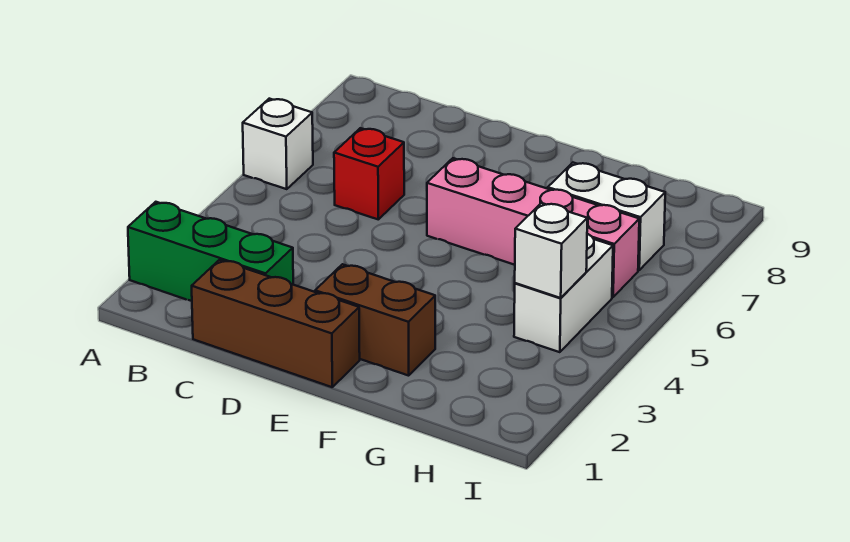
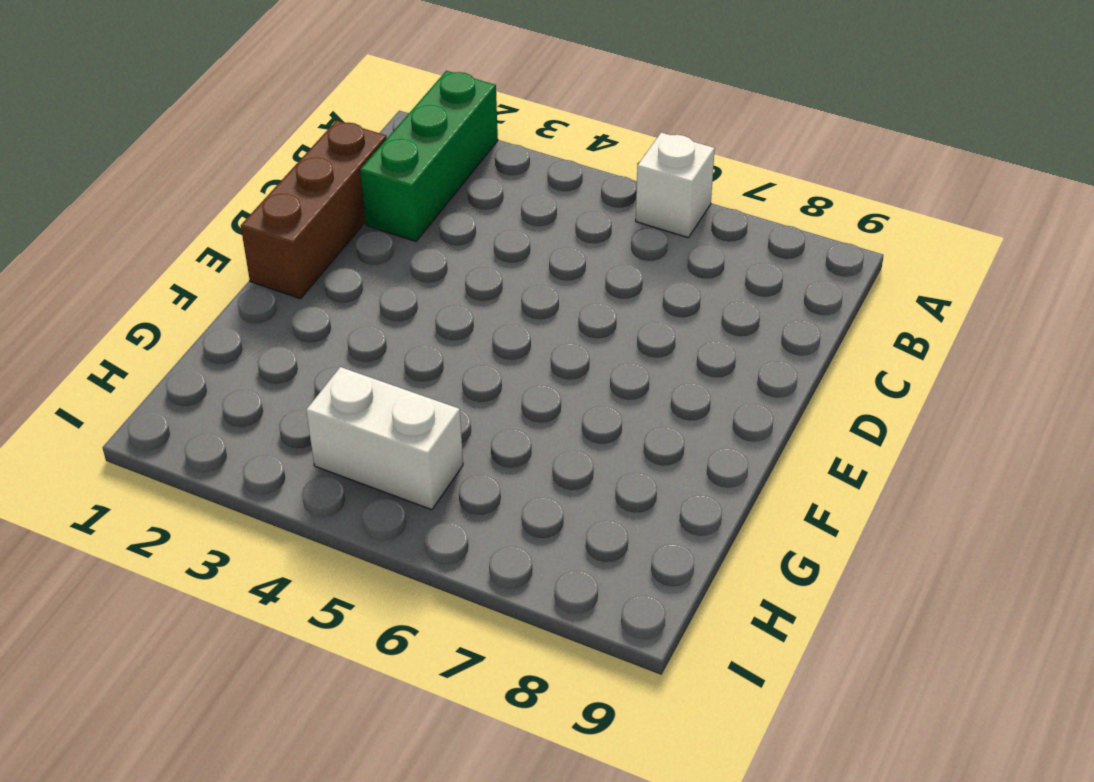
none -> red brick C6 level 1
none -> brown brick E2:F2 level 1

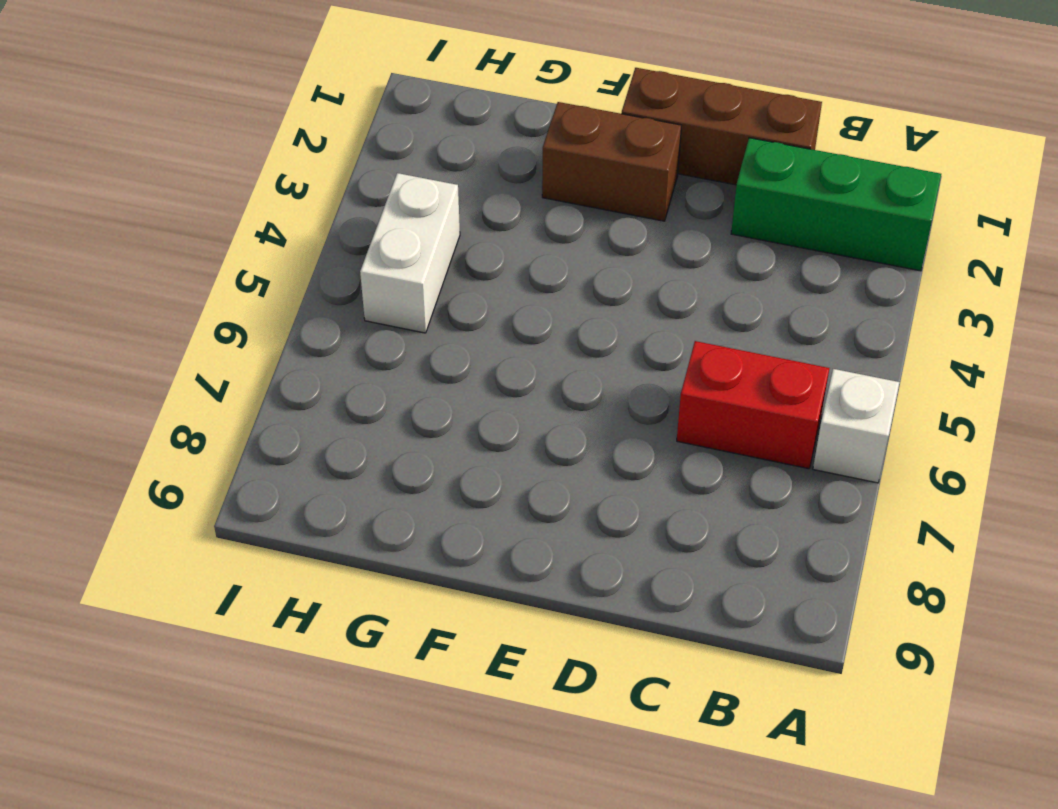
red brick B6:C6 level 1 -> red brick C6 level 1
none -> pink brick E6:H6 level 1
none -> white brick G7:H7 level 1

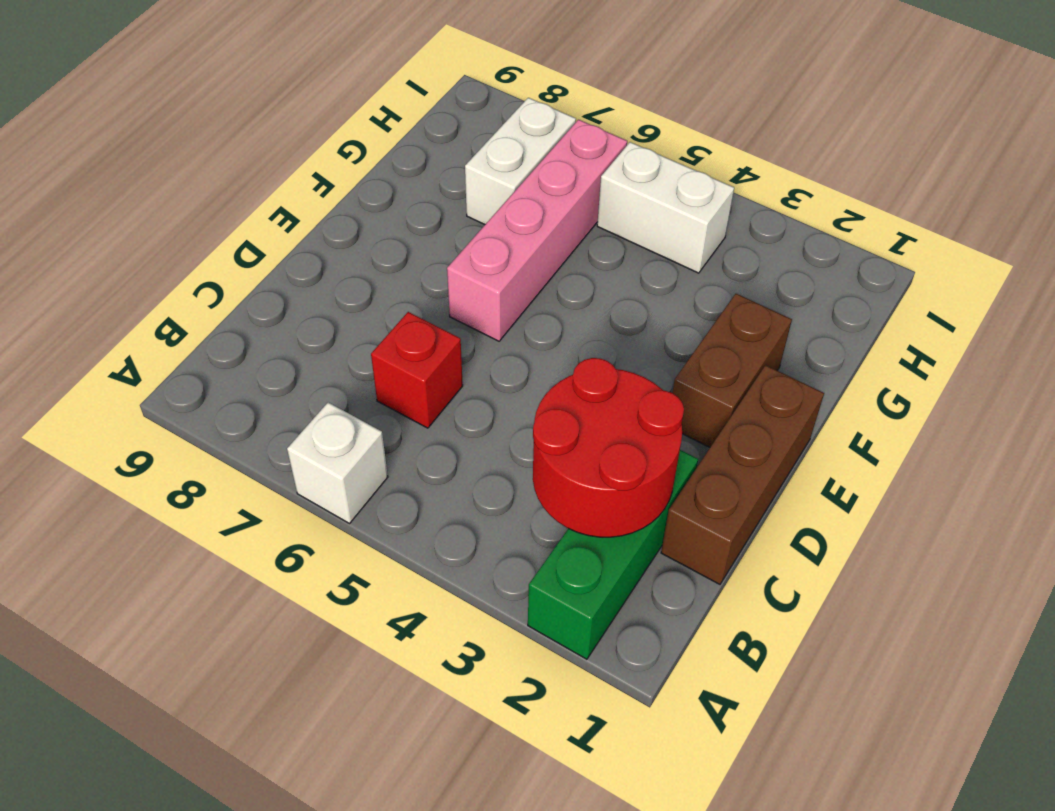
red round brick B2:C3 level 2 -> none
none -> white brick H4 level 2

